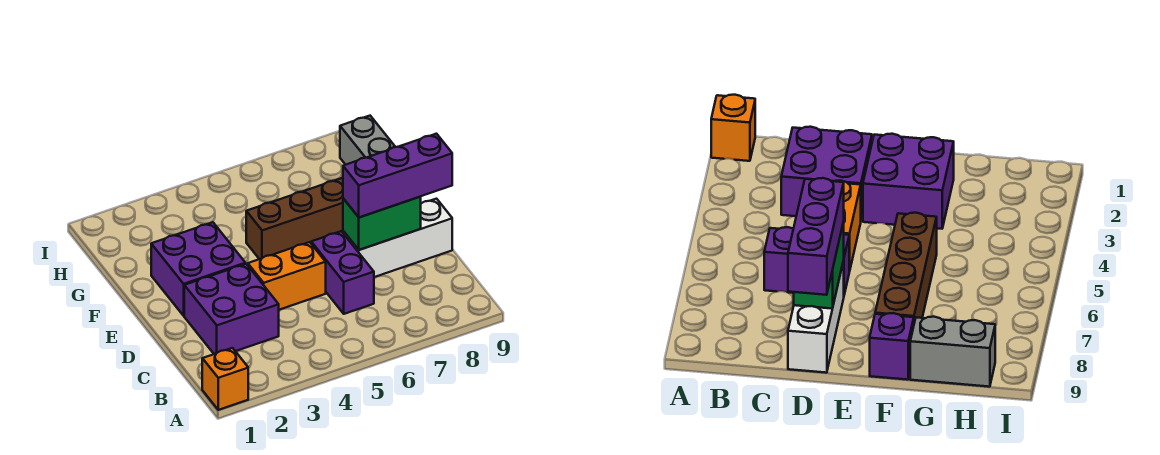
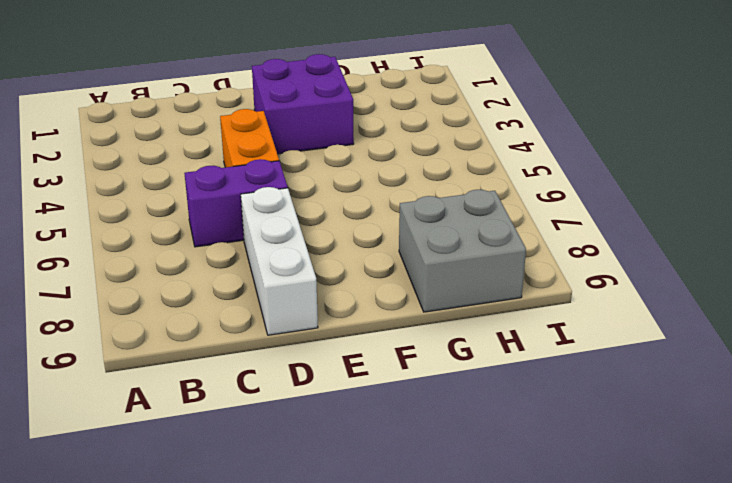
grey brick G8:H9 level 1 -> grey brick G9:H9 level 1
none -> orange brick A1 level 1
none -> purple brick C2:D3 level 1

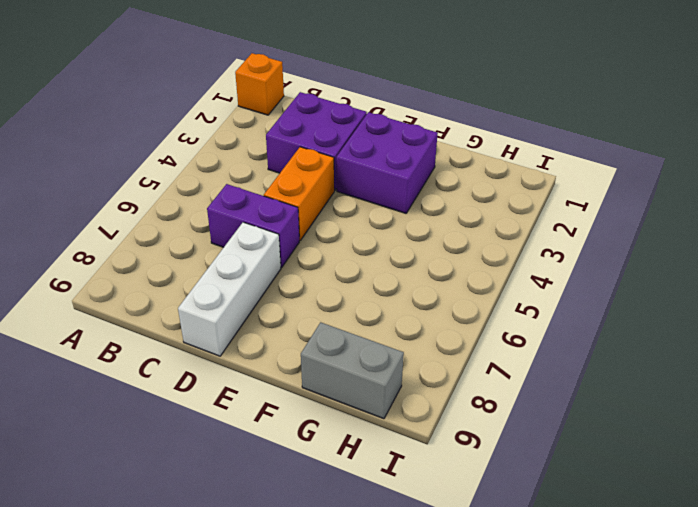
none -> brown brick F5:F8 level 1
none -> purple brick F9 level 1

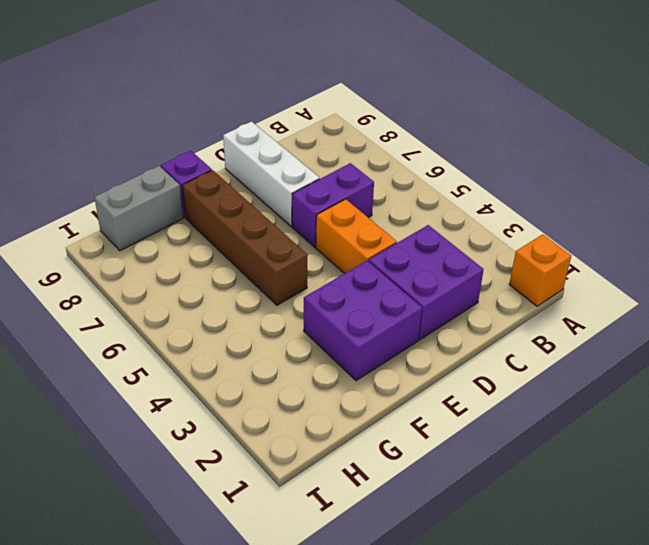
none -> green brick D7:D8 level 2
none -> purple brick D7:D9 level 3

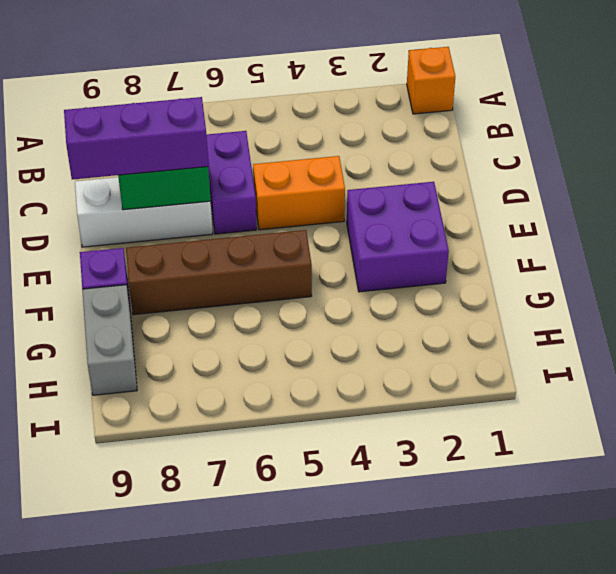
none -> purple brick C2:D3 level 1

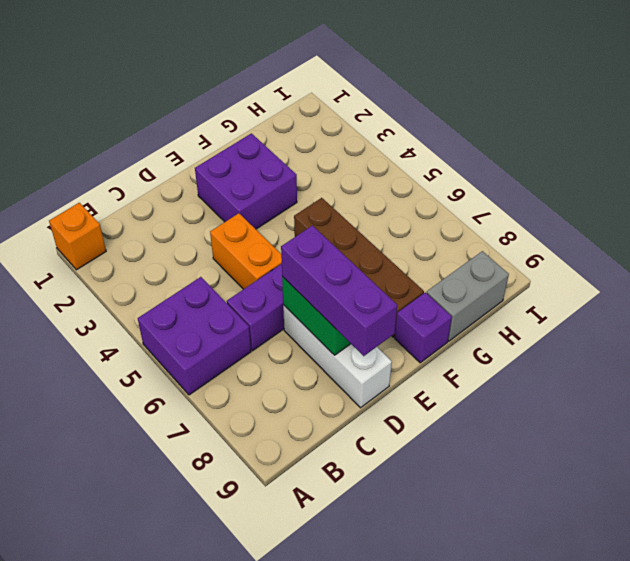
purple brick A5:B6 level 1 -> purple brick C2:D3 level 1

